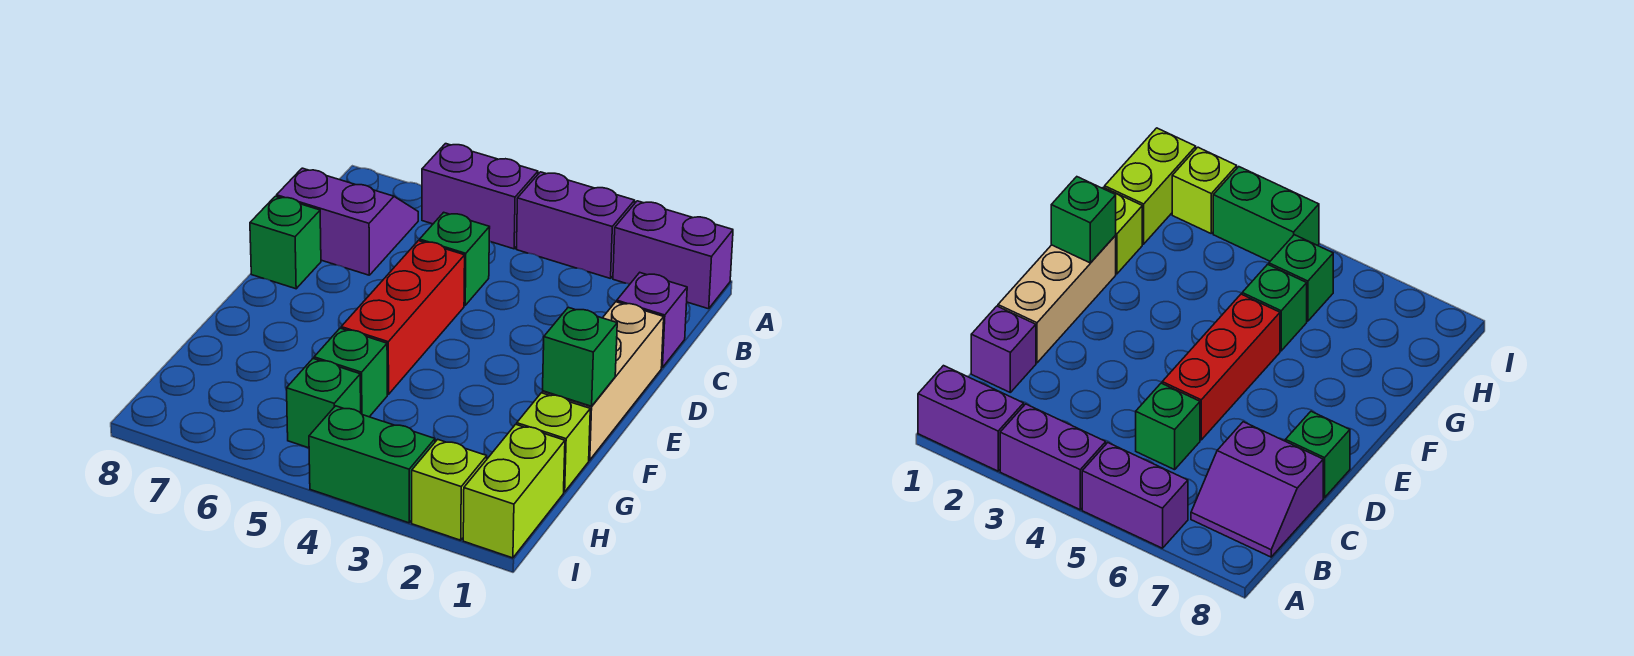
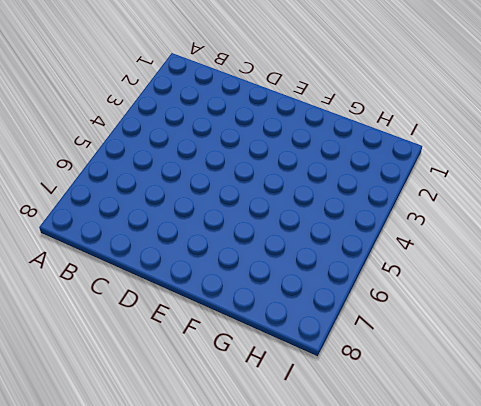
none -> purple brick A1:A2 level 1
none -> purple brick A3:A4 level 1
none -> purple brick A5:A6 level 1

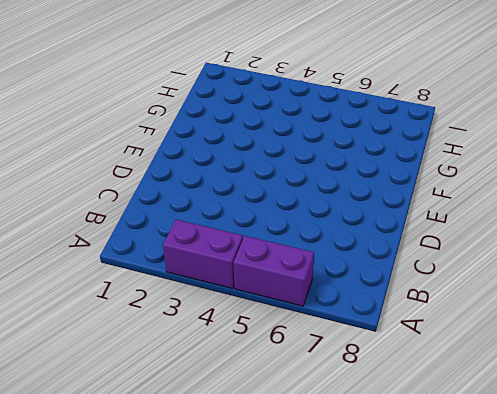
none -> purple brick A1:A2 level 1
none -> purple slope B7:C8 level 1 top C
none -> purple brick C1 level 1

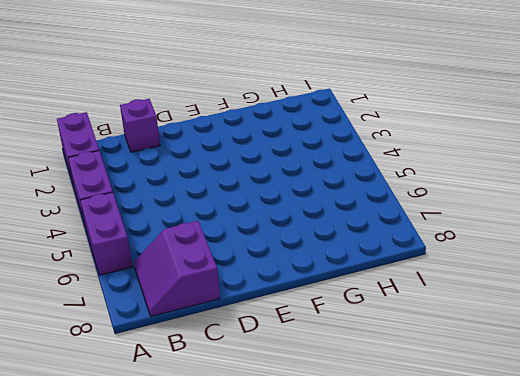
none -> green brick C5 level 1
none -> tan brick D1:F1 level 1
none -> red brick D5:F5 level 1

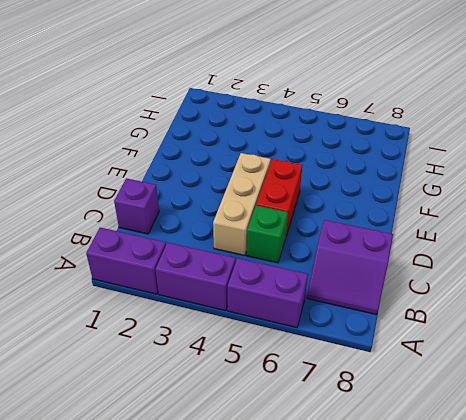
tan brick C4:E4 level 1 -> tan brick D1:F1 level 1
red brick D5:E5 level 1 -> red brick D5:F5 level 1
none -> green brick D8 level 1
none -> lime brick G1 level 1
none -> green brick G5 level 1

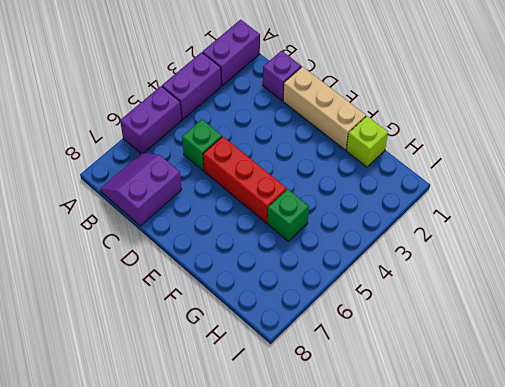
none -> green brick D8 level 1
none -> lime brick H1:I1 level 1
none -> green brick H5 level 1

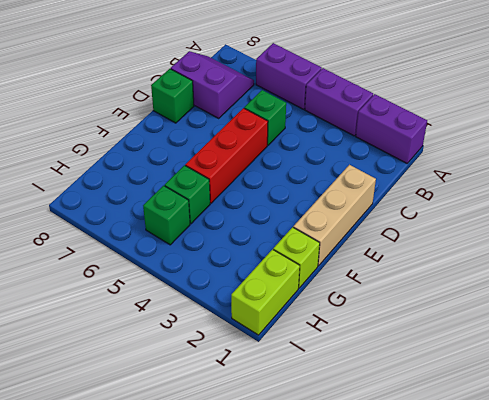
none -> purple brick C1 level 1
none -> lime brick I2 level 1
none -> green brick I3:I4 level 1

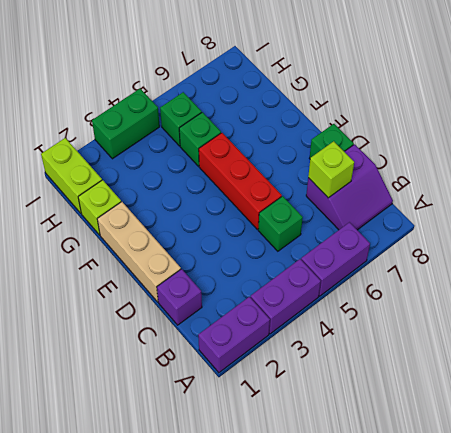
lime brick C7 level 2 -> lime brick I2 level 1
none -> green brick F1 level 2

